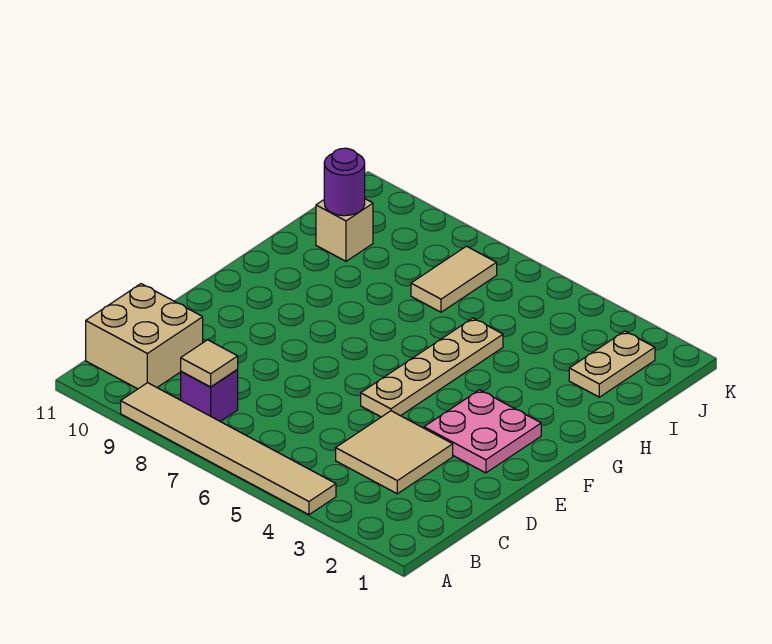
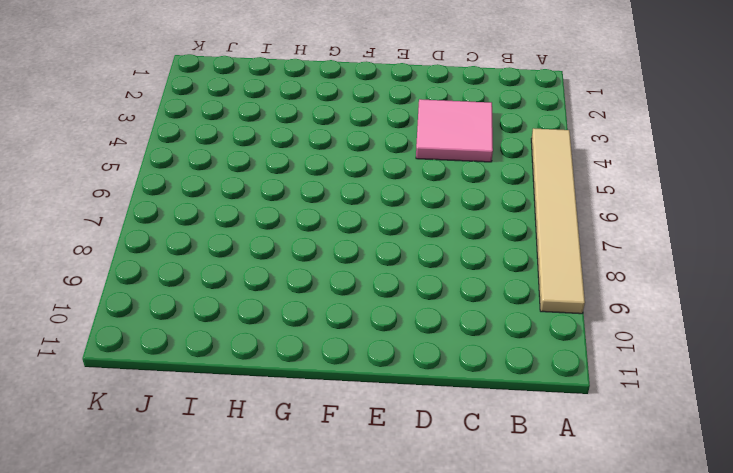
pink tile C3:D4 level 1 -> tan tile C3:D4 level 1
none -> purple brick B8 level 1
none -> tan brick B10:C11 level 1

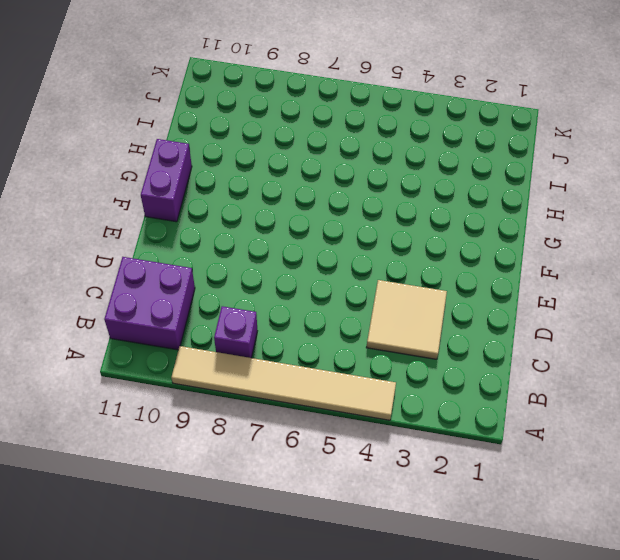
purple brick B10:C11 level 1 -> tan brick B10:C11 level 1
purple brick F11:G11 level 1 -> none
none -> pink plate E2:F3 level 1
none -> tan plate E5:H5 level 1

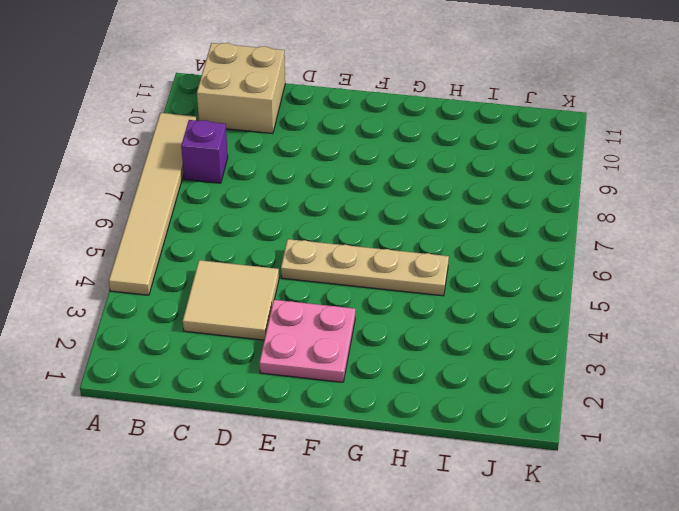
none -> tan plate I2:J2 level 1
none -> tan tile I7:J7 level 1

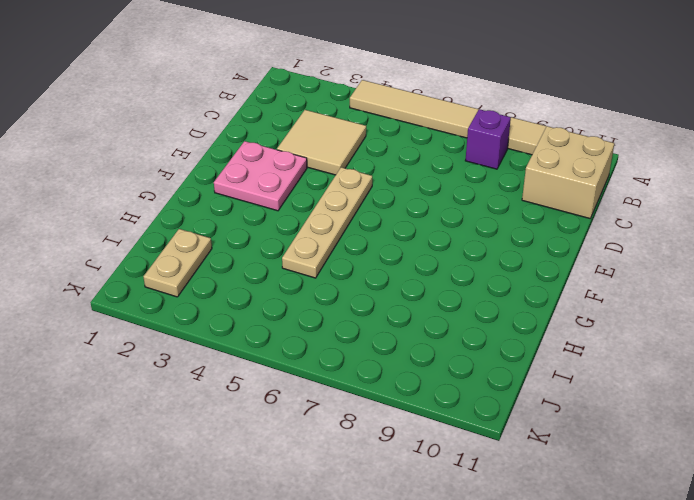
none -> tan tile I7:J7 level 1
none -> tan brick I10 level 1

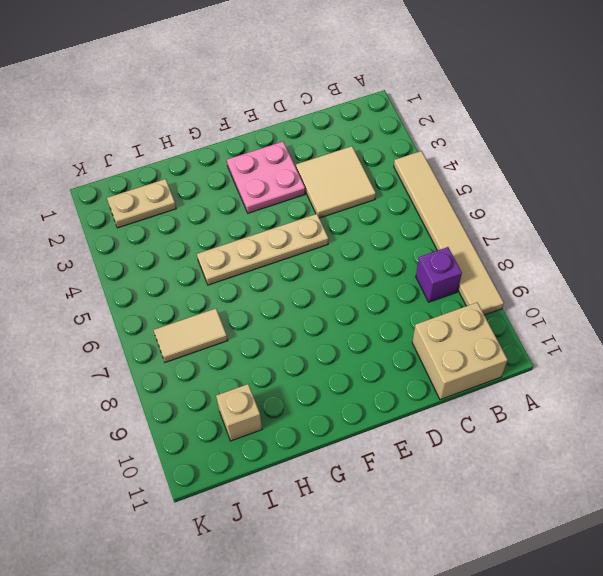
none -> tan tile B8 level 2
none -> purple round brick I10 level 2

